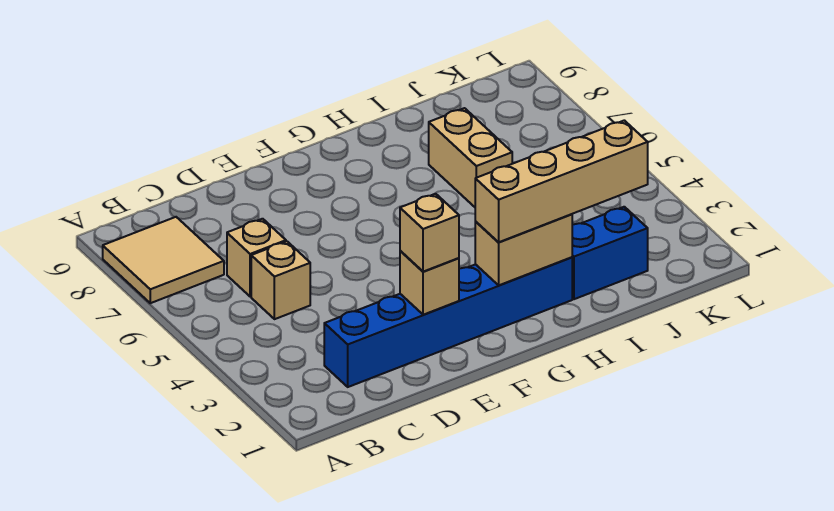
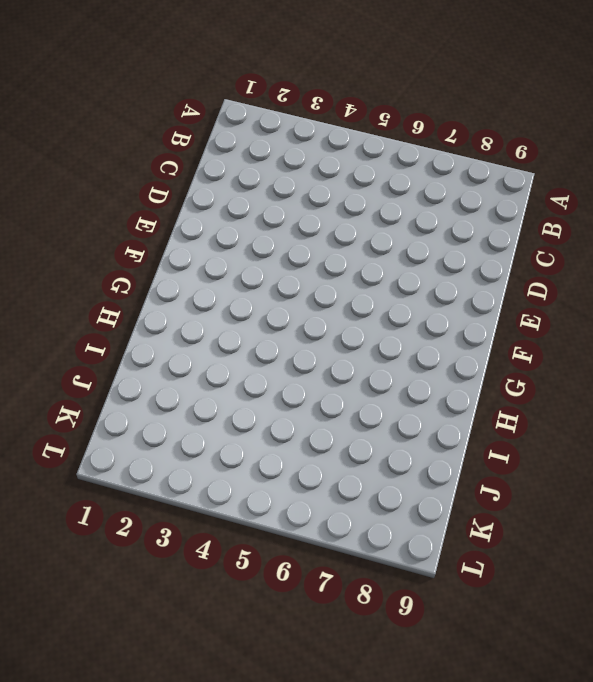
none -> tan tile A7:B8 level 1
none -> blue brick C2:H2 level 1

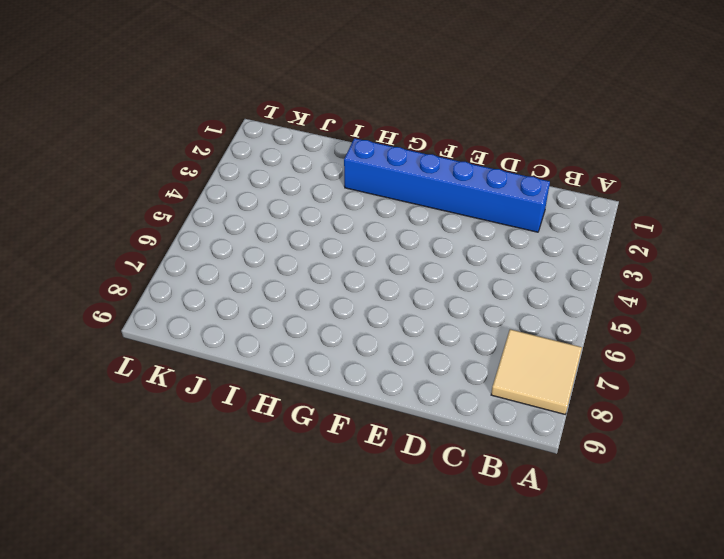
none -> tan brick C5 level 1
none -> tan brick C6 level 1

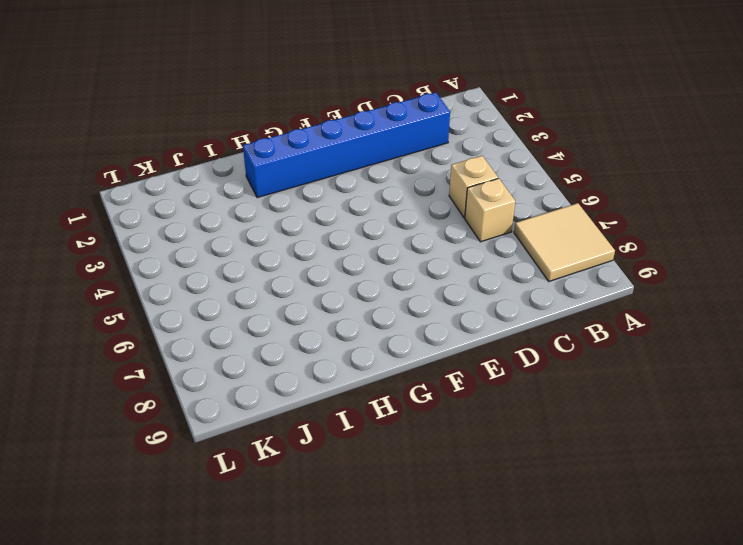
none -> blue brick I2:J2 level 1
none -> tan brick I6:I7 level 1

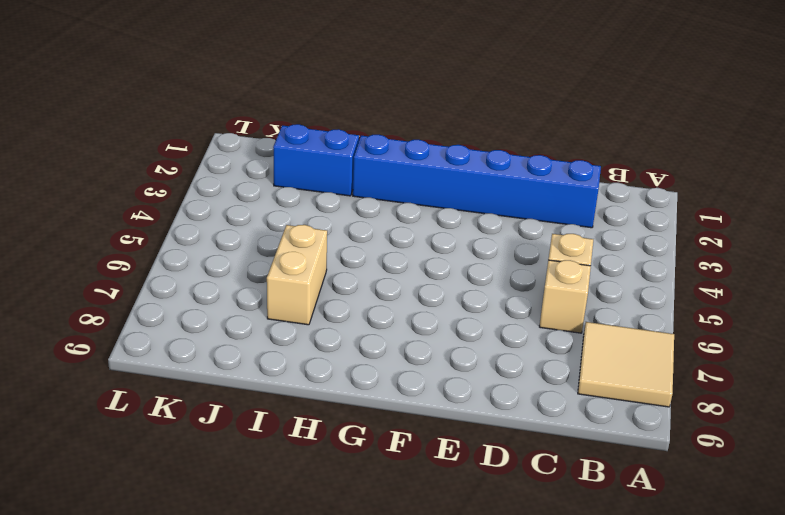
none -> tan brick E2 level 2
none -> tan brick G2:H2 level 2

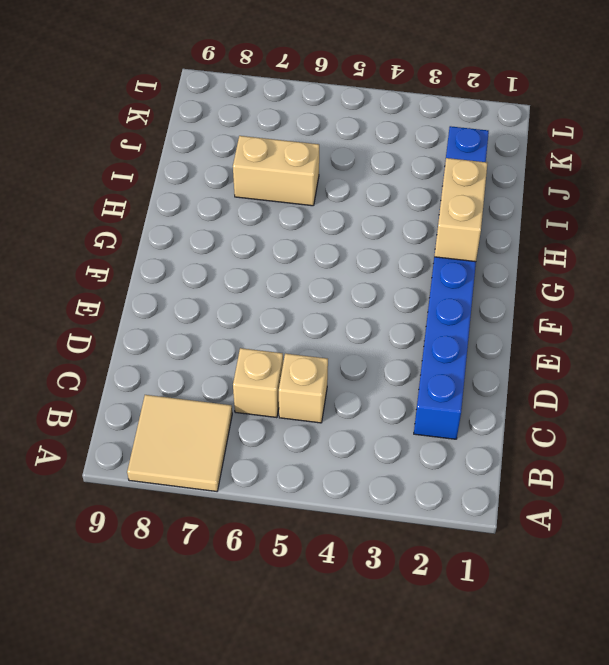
none -> tan brick E2 level 2
none -> tan brick E2 level 3

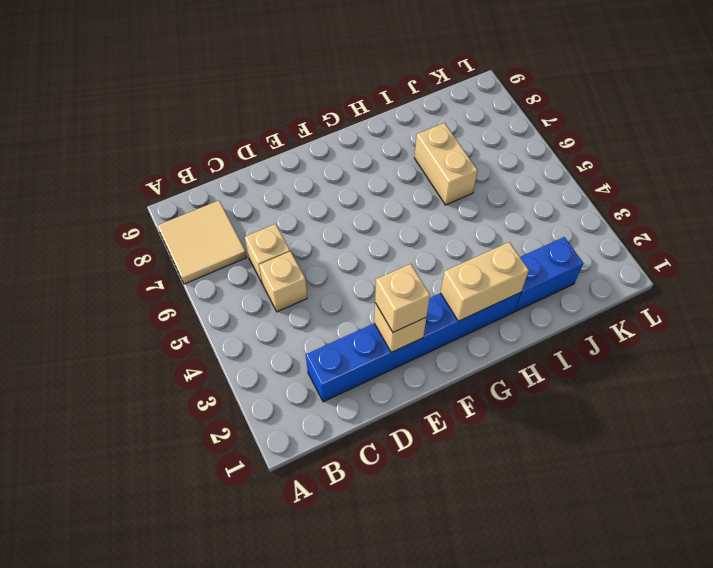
none -> tan brick G2:J2 level 3

